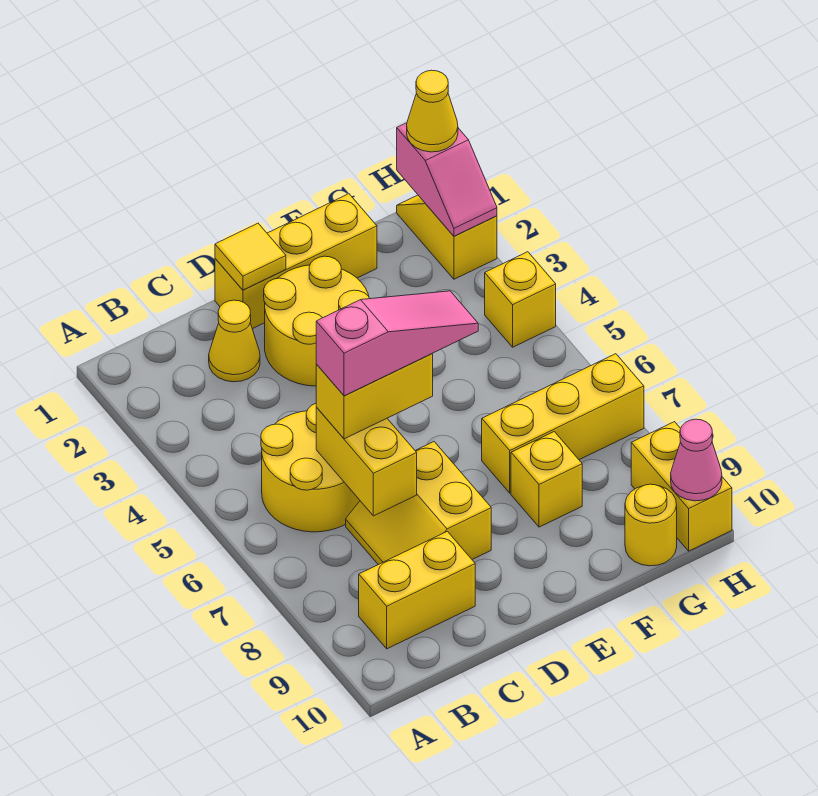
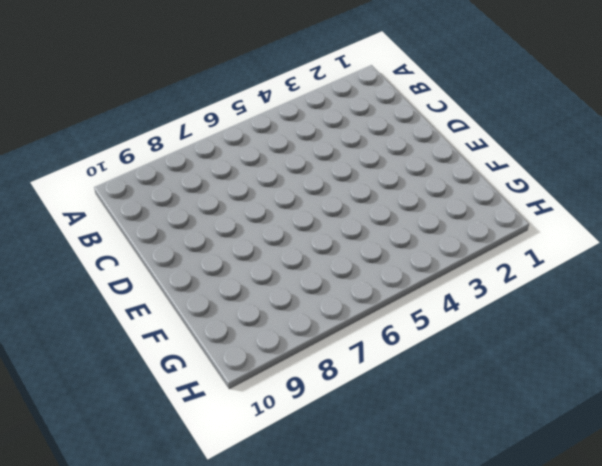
none -> yellow round brick B5:C6 level 1
none -> yellow brick B9:C9 level 1
none -> yellow cone C2 level 1

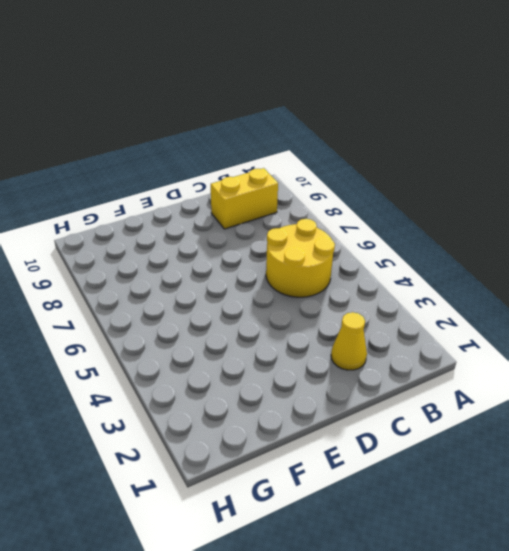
none -> yellow slope C7:D8 level 1 top D
none -> yellow brick D1:F1 level 1
none -> yellow round brick D2:E3 level 1

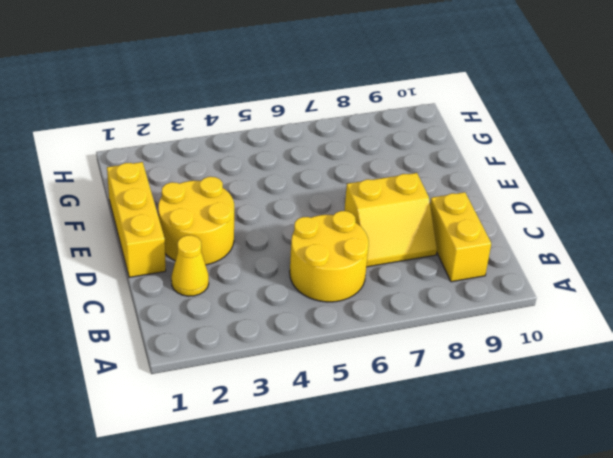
none -> yellow brick F7:H7 level 1
none -> yellow brick F8 level 1
none -> yellow round brick G10 level 1

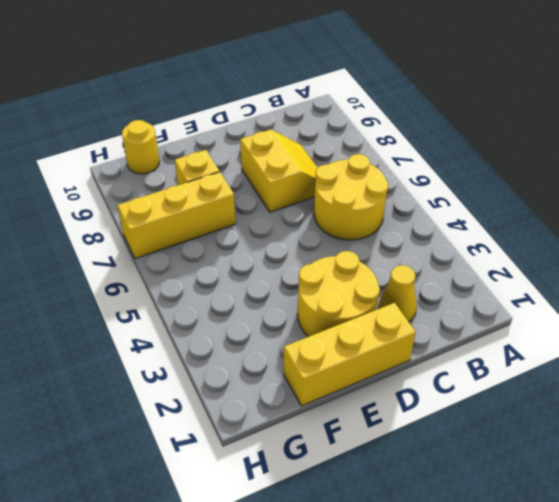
none -> yellow brick B9:C9 level 1
none -> yellow slope H1:H2 level 1 top 2
none -> yellow brick H4 level 1

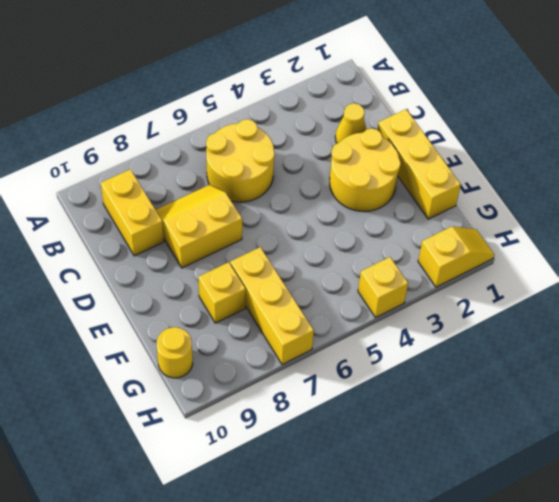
none -> yellow brick H9:H10 level 1
none -> yellow brick C6:C7 level 2
none -> yellow tile D1 level 2

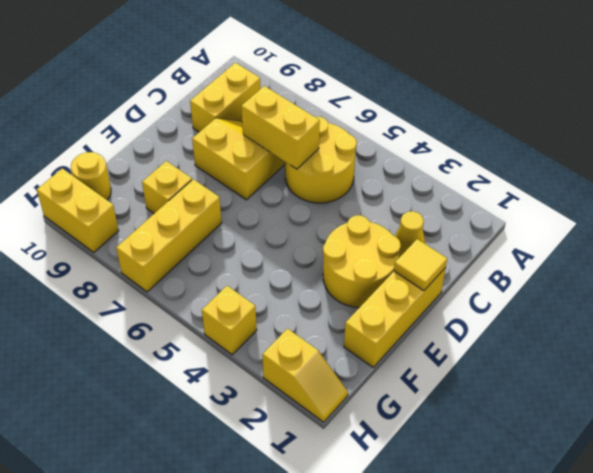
none -> pink slope H1:H2 level 2 top 1
none -> pink cone H10 level 2
none -> yellow brick C6:D6 level 3

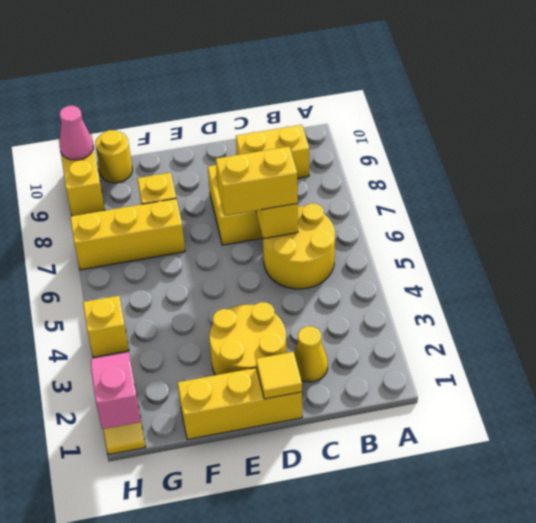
none -> yellow cone H1 level 3
none -> pink slope C6:E6 level 4 top C

